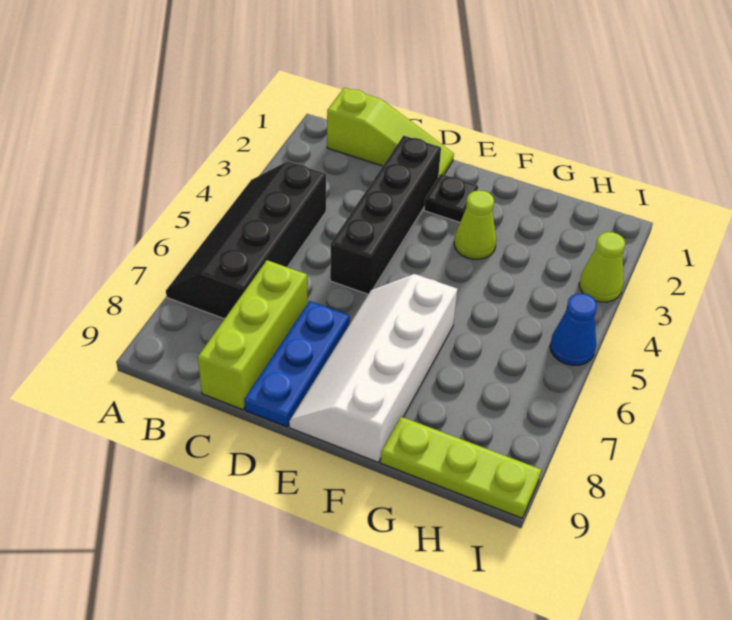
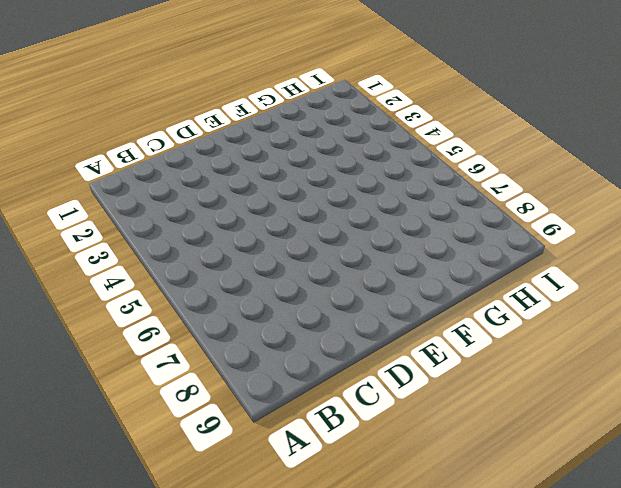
none -> black slope A4:B7 level 1 top B
none -> lime slope B1:D1 level 1 top B

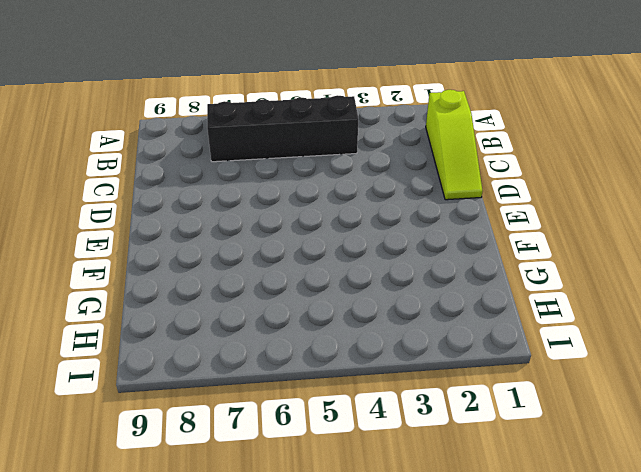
none -> lime brick C7:C9 level 1
none -> black brick D2:D5 level 1

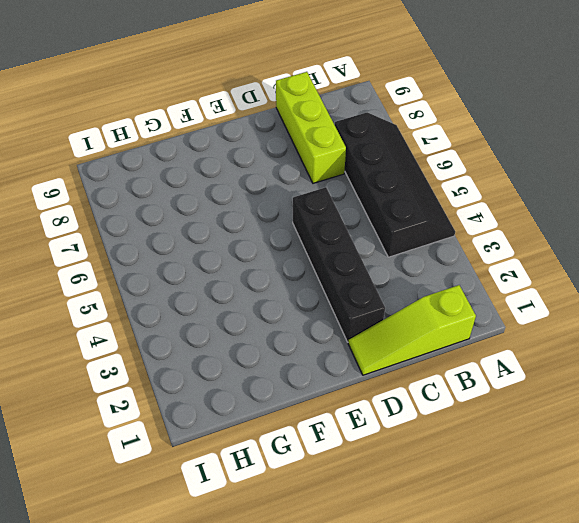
none -> blue plate D7:D9 level 1
none -> black plate E2 level 1

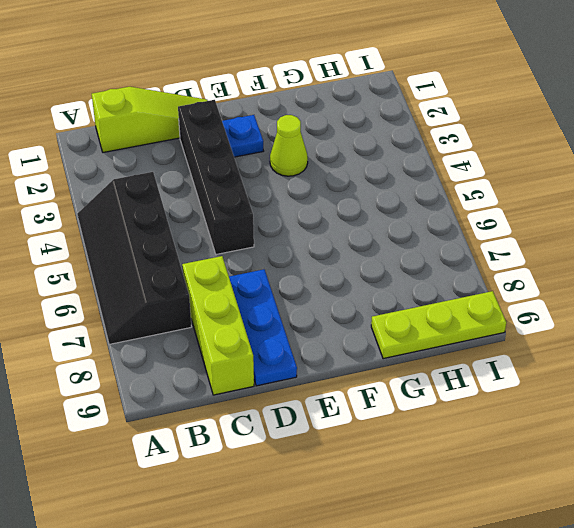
blue plate E2 level 1 -> black plate E2 level 1
none -> white slope E6:F9 level 1 top F
none -> lime cone I3 level 1

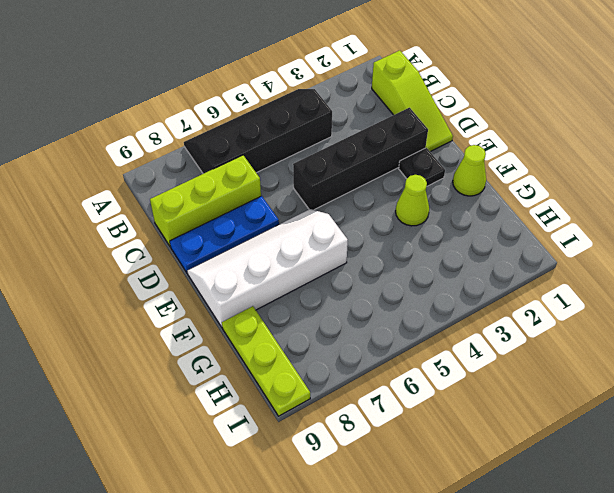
lime cone F1 level 1 -> lime cone I3 level 1
none -> blue cone I5 level 1

